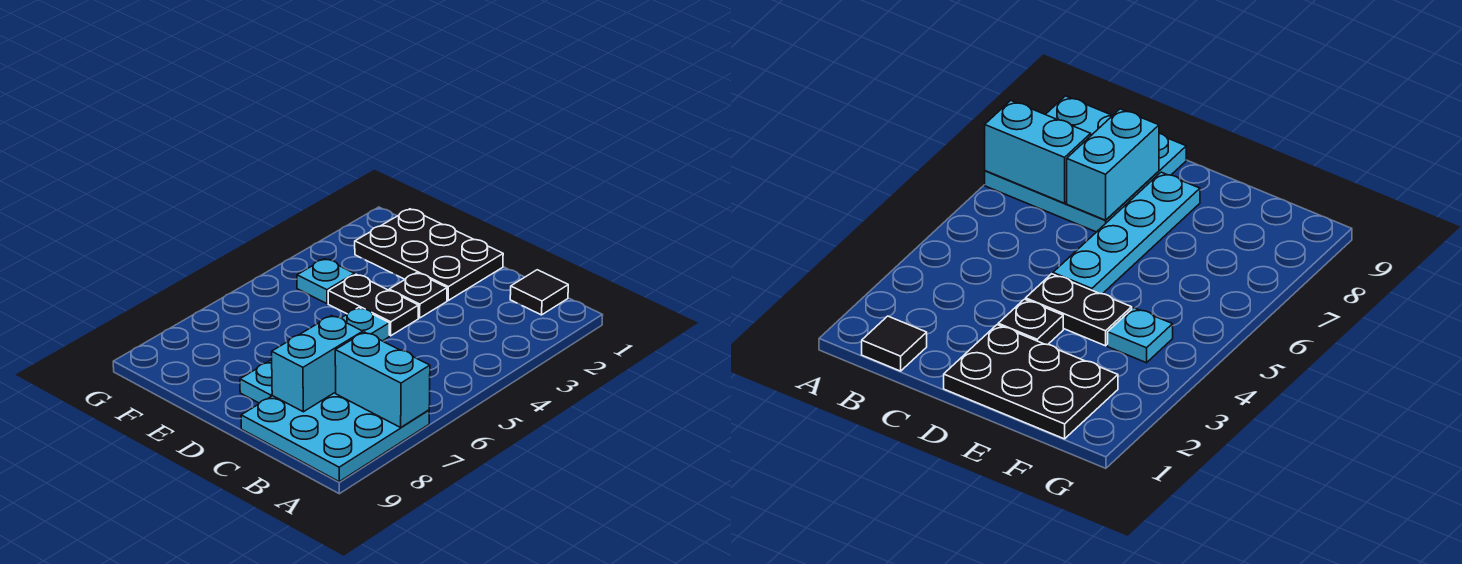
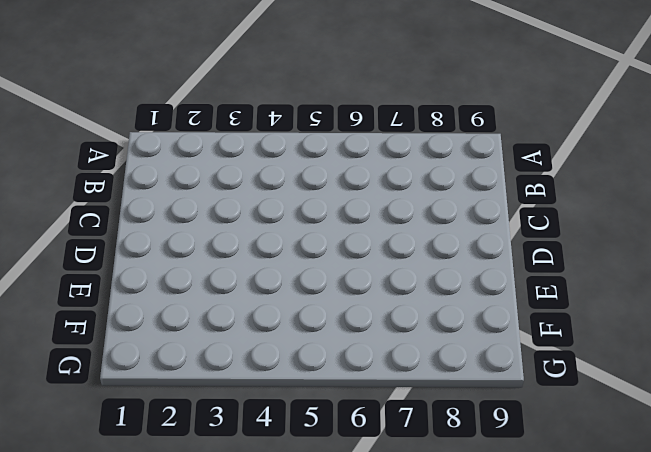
none -> cyan plate A7:C9 level 1
none -> black tile B1 level 1

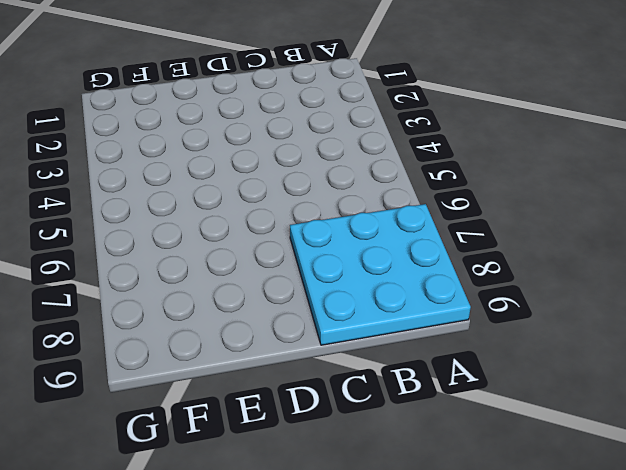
none -> black tile B1 level 1
none -> black plate D1:F2 level 1

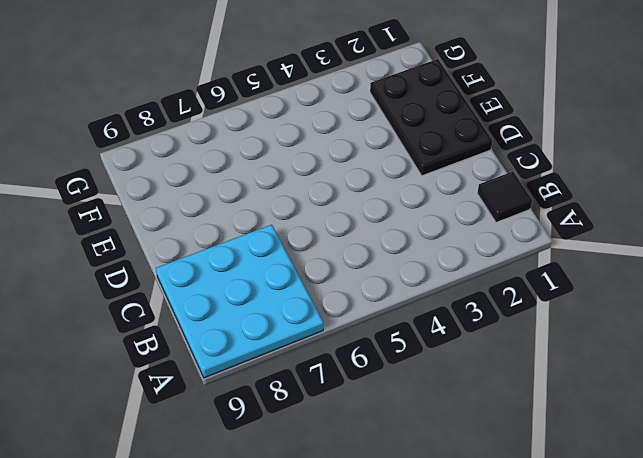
none -> black plate D3 level 1
none -> black plate D4:E4 level 1

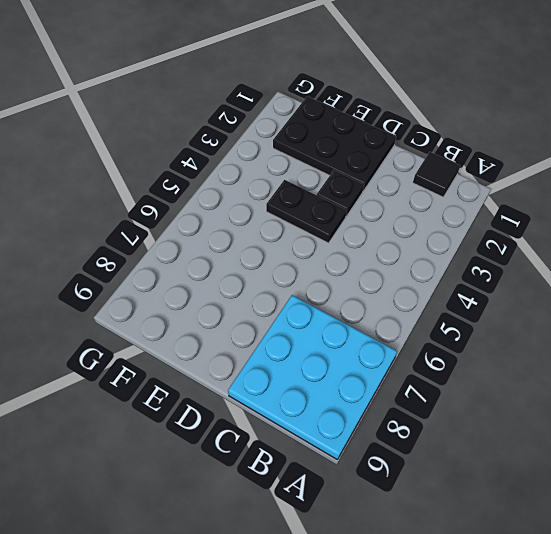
none -> cyan plate D5:D8 level 1
none -> cyan plate F4 level 1

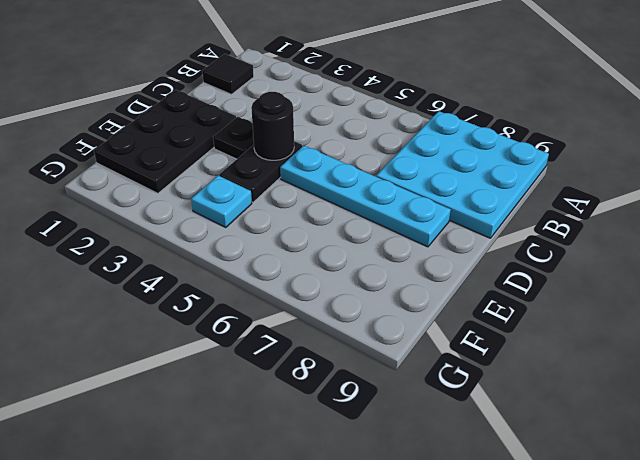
black round brick D4 level 2 -> none
none -> cyan brick A7:B7 level 2
none -> cyan brick C7:C8 level 2

